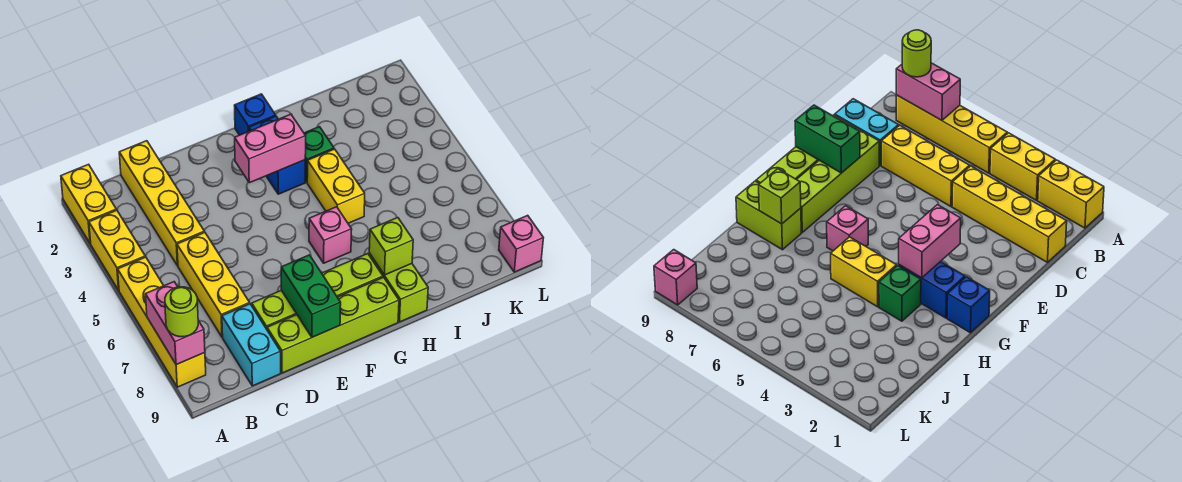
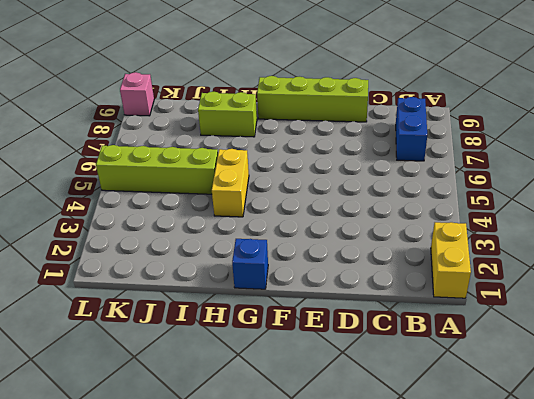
blue brick B7:B8 level 1 -> blue brick G2:G3 level 1
lime brick H8:I8 level 1 -> lime brick H8:H9 level 1
lime brick I5:L5 level 1 -> lime brick D8:G8 level 1
none -> yellow brick A3:A4 level 1
none -> yellow brick A5:A8 level 1
none -> yellow brick C1:C4 level 1

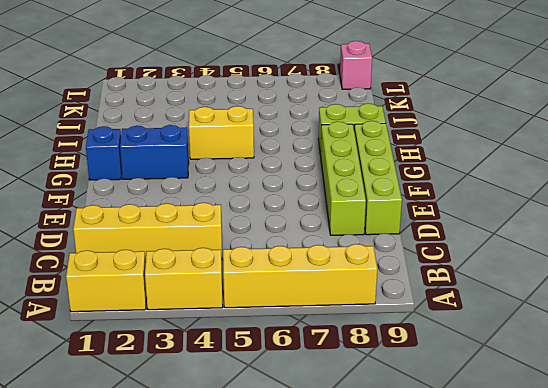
none -> yellow brick C5:C7 level 1
none -> cyan brick C8:C9 level 1
none -> pink brick G6 level 1

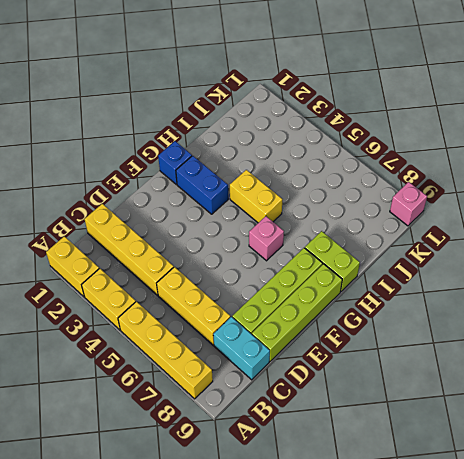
none -> green brick H3 level 1
none -> pink brick A7:A8 level 2
none -> green brick E8:E9 level 2

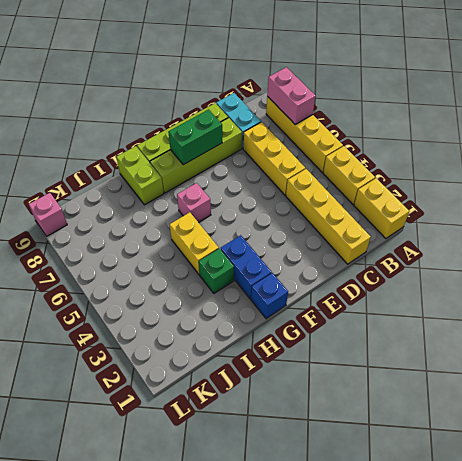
green brick E8:F8 level 2 -> green brick E8:E9 level 2
none -> pink brick F3:G3 level 2
none -> lime brick H8 level 2
none -> lime round brick A8 level 3

